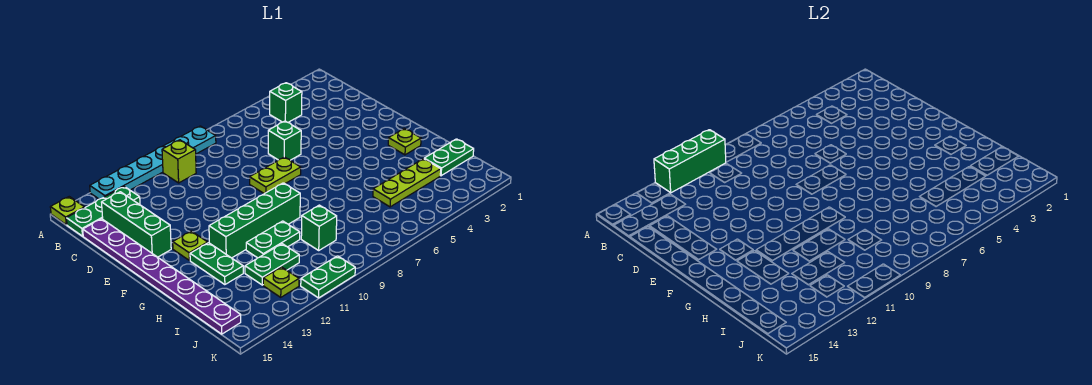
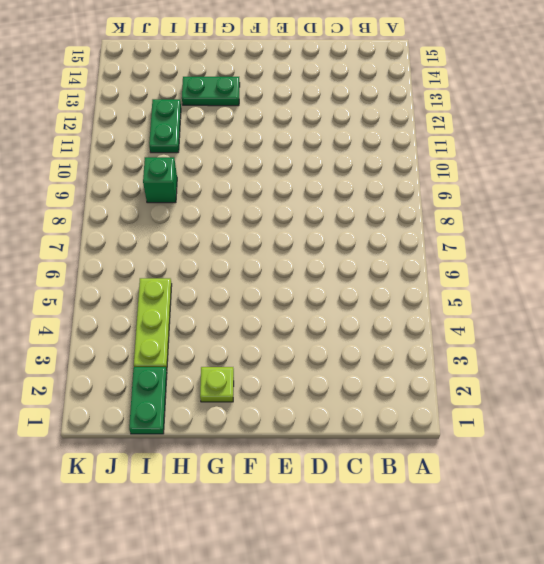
none -> cyan plate A8:A13 level 1
none -> lime plate A15 level 1
none -> green brick B4 level 1

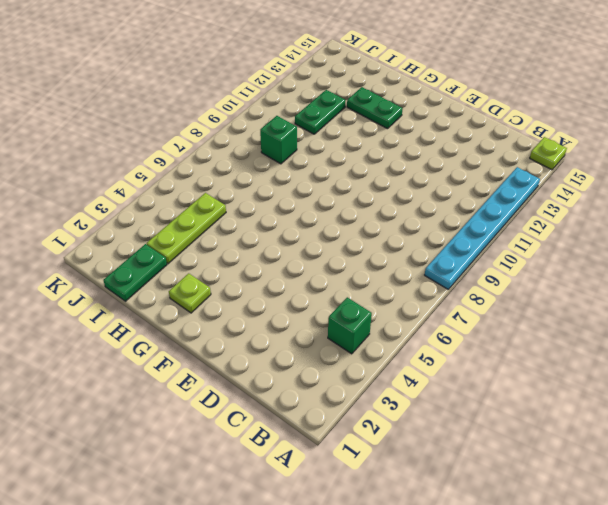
none -> lime brick B10 level 1
none -> green plate B13:B15 level 1
none -> green brick C14:E14 level 1

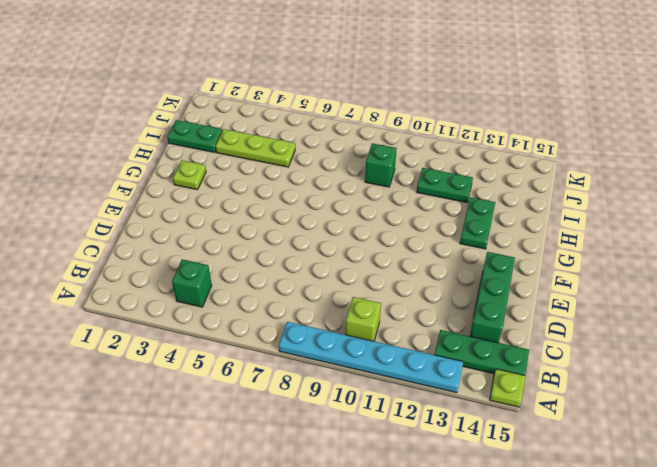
none -> purple plate C15:J15 level 1
none -> green brick D6 level 1
none -> lime plate E7:E8 level 1

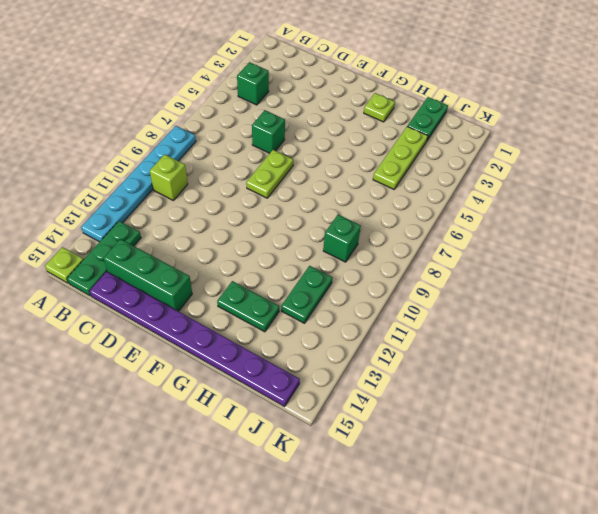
none -> lime plate F13 level 1
none -> green brick G9:G12 level 1
none -> green plate H10:H11 level 1

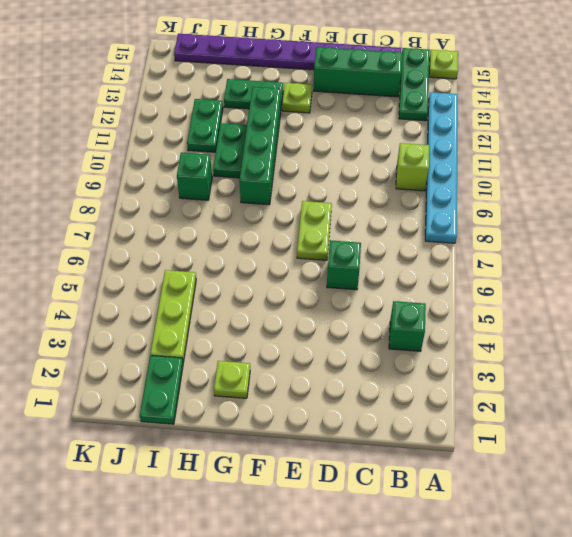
none -> lime plate J12 level 1
none -> green plate K10:K11 level 1
none -> green brick A10:A12 level 2

